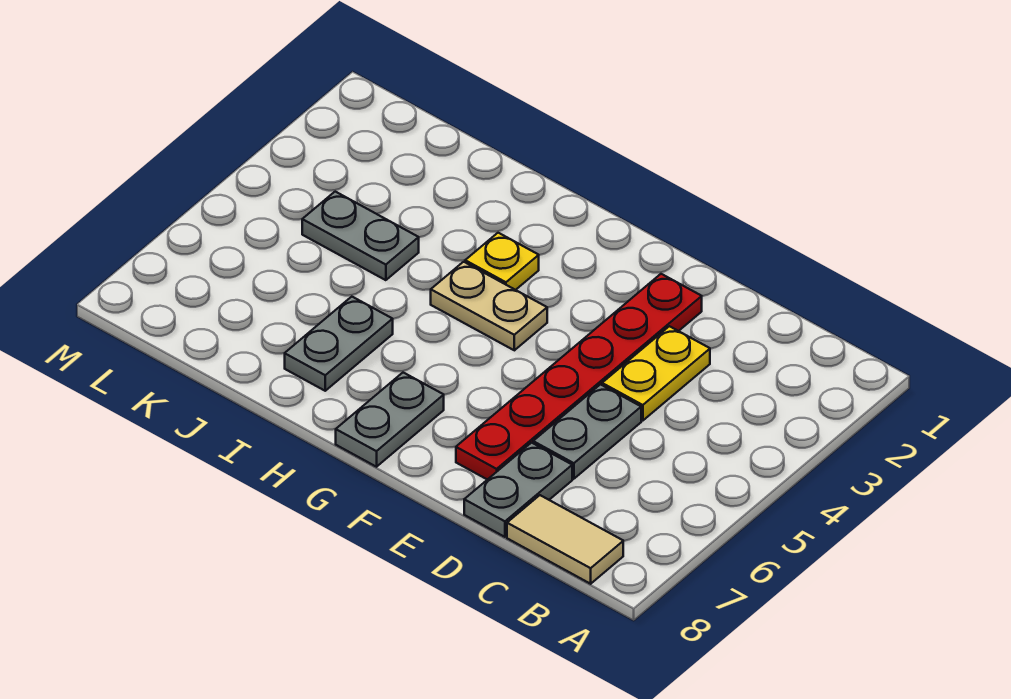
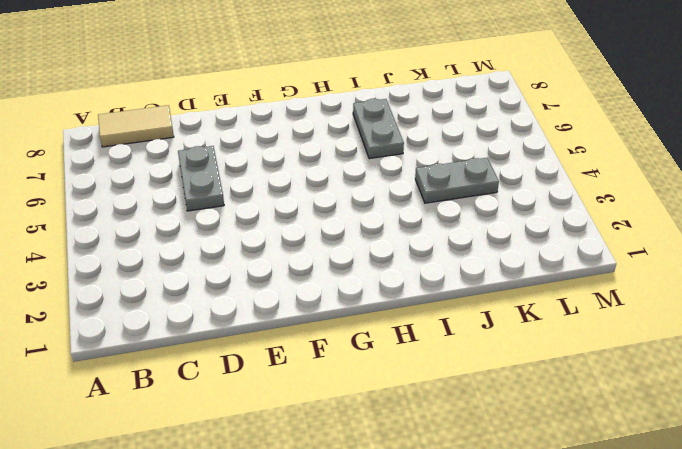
none -> yellow plate D3:D4 level 1
none -> grey plate D7:D8 level 1

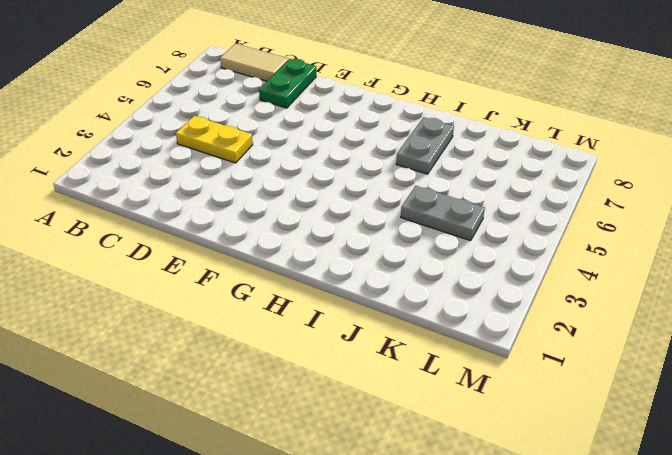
yellow plate C4:D4 level 1 -> yellow plate D3:D4 level 1
green plate D7:D8 level 1 -> grey plate D7:D8 level 1
none -> grey plate D5:D6 level 1
none -> red plate E2:E7 level 1

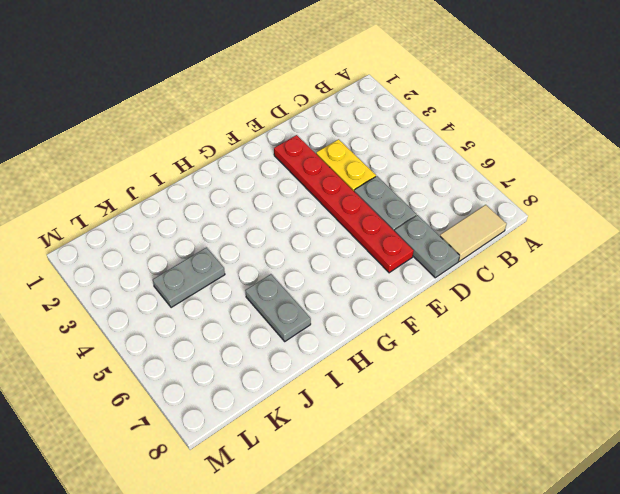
none -> tan plate G4:H4 level 1
none -> grey plate G7:G8 level 1

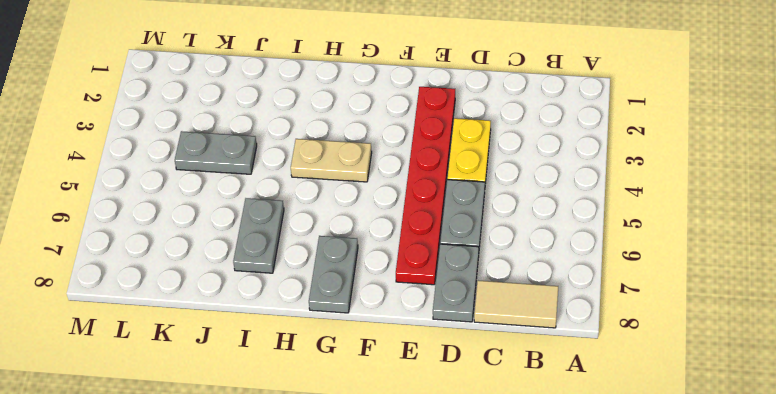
none -> yellow plate H3 level 1

